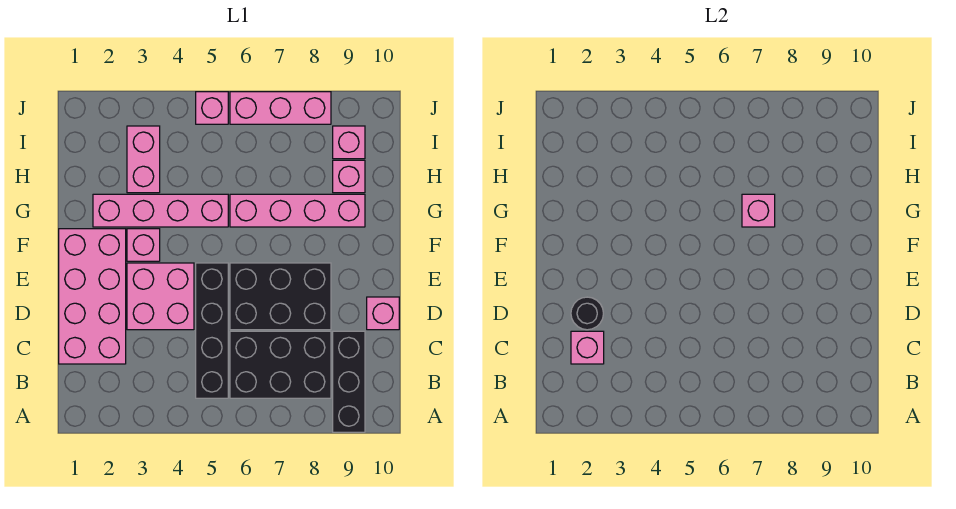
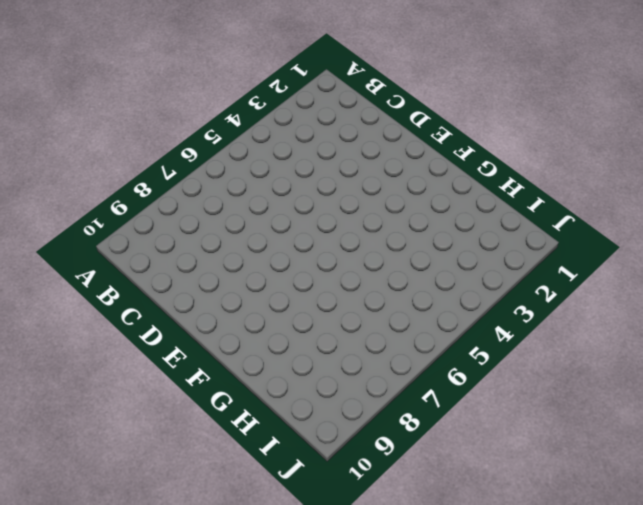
none -> black brick A9:C9 level 1
none -> black brick B5:E5 level 1
none -> black brick B6:C8 level 1

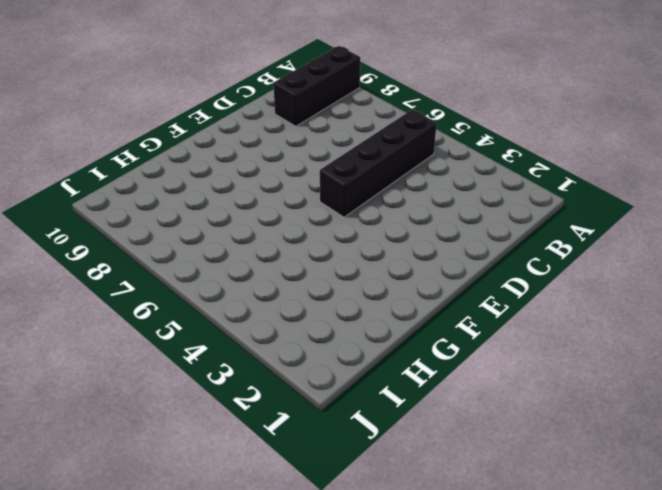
none -> black brick B6:C8 level 1
none -> pink brick C1:F2 level 1
none -> pink brick D3:E4 level 1

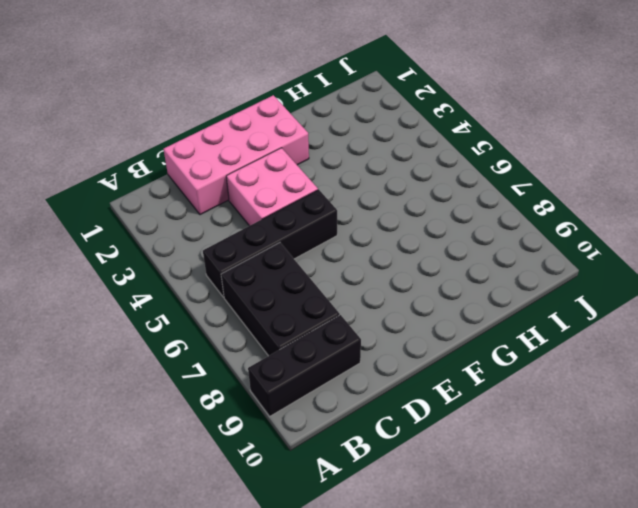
none -> black brick D6:E8 level 1
none -> pink brick D10 level 1
none -> pink brick F3 level 1

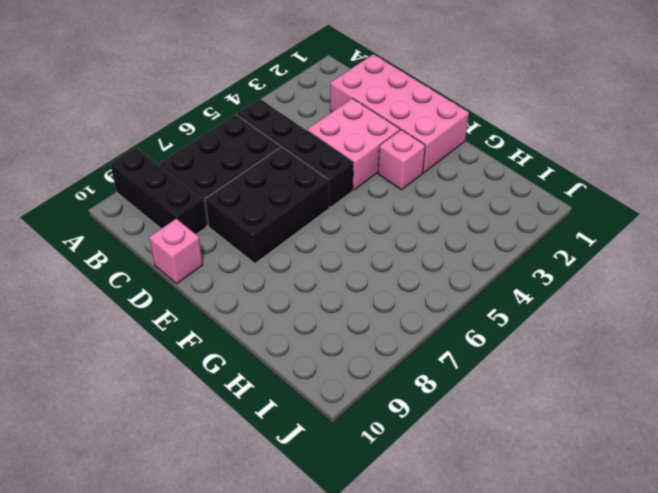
none -> pink brick G2:G5 level 1
none -> pink brick G6:G9 level 1
none -> pink brick H3:I3 level 1

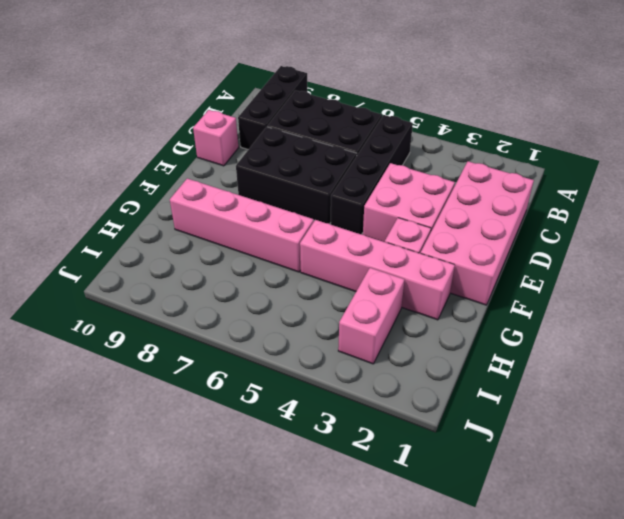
none -> pink brick H9 level 1
none -> pink brick I9 level 1
none -> pink brick J5 level 1

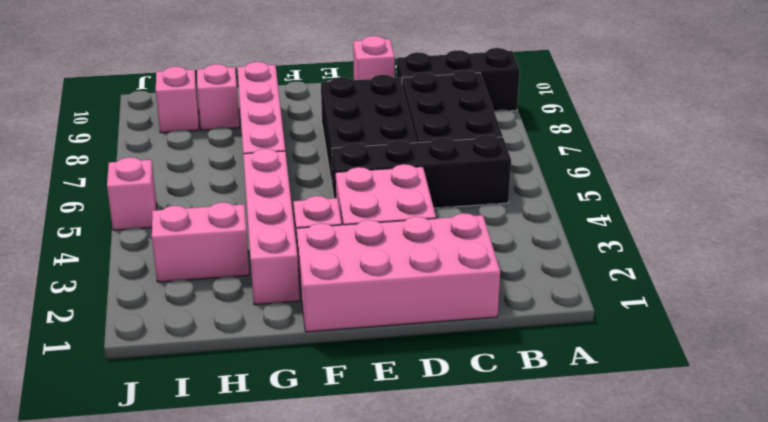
none -> pink brick J6:J8 level 1
none -> pink brick C2 level 2
none -> black round brick D2 level 2

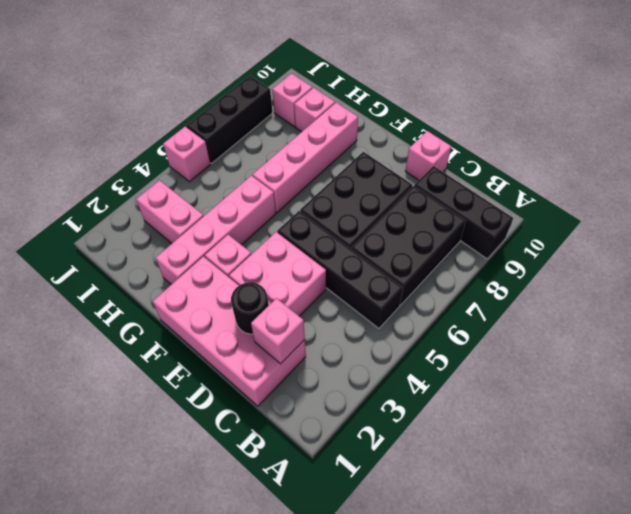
black brick J6:J8 level 1 -> pink brick J6:J8 level 1
none -> pink brick G7 level 2

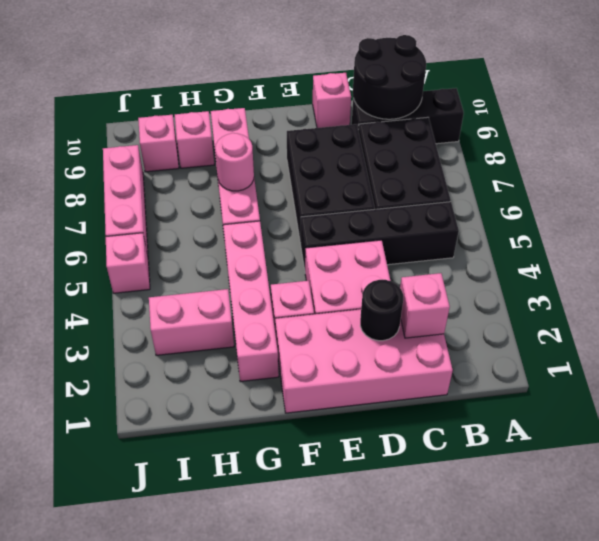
black round brick B9:C10 level 2 -> none
pink round brick G7 level 2 -> pink brick G7 level 2

